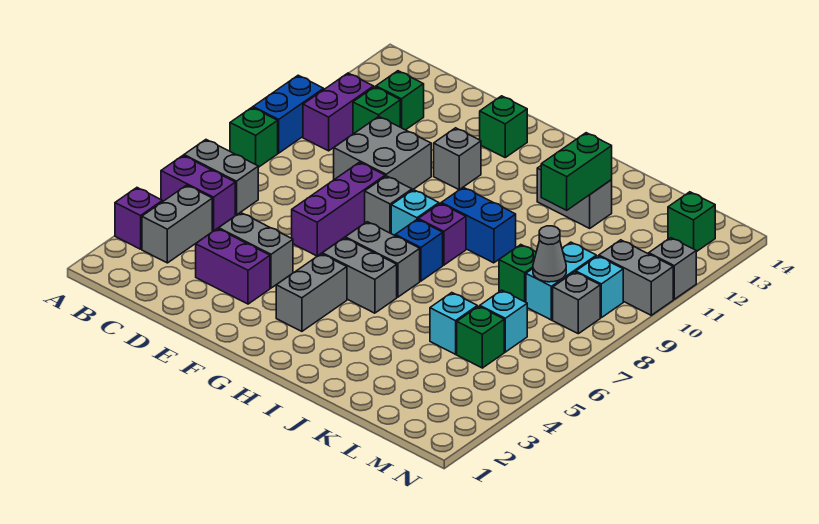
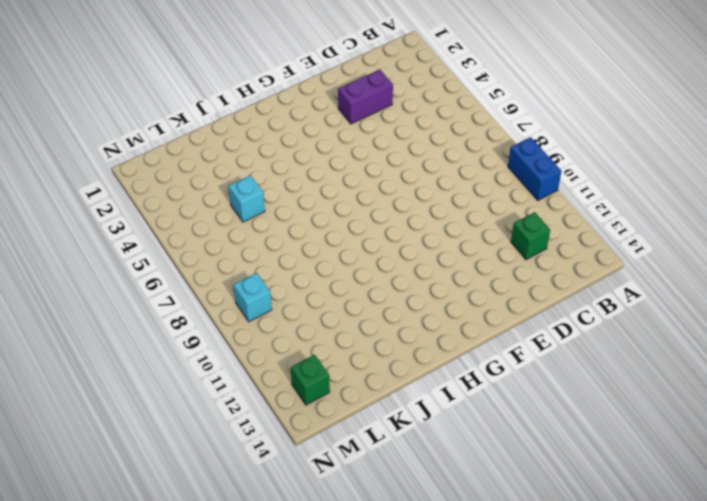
none -> purple brick A3 level 1
none -> purple brick A5:B5 level 1
none -> grey brick A6:B6 level 1
none -> green brick A8 level 1

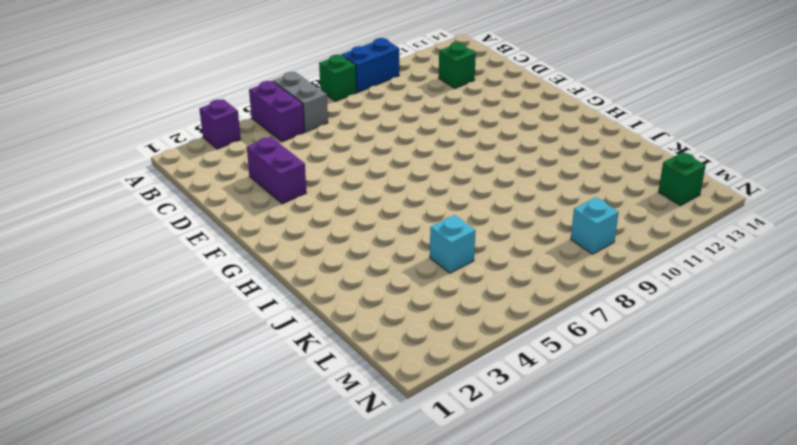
none -> grey brick B3:B4 level 1
none -> purple brick B10:B11 level 1
none -> green brick C11 level 1
none -> grey brick D4:E4 level 1

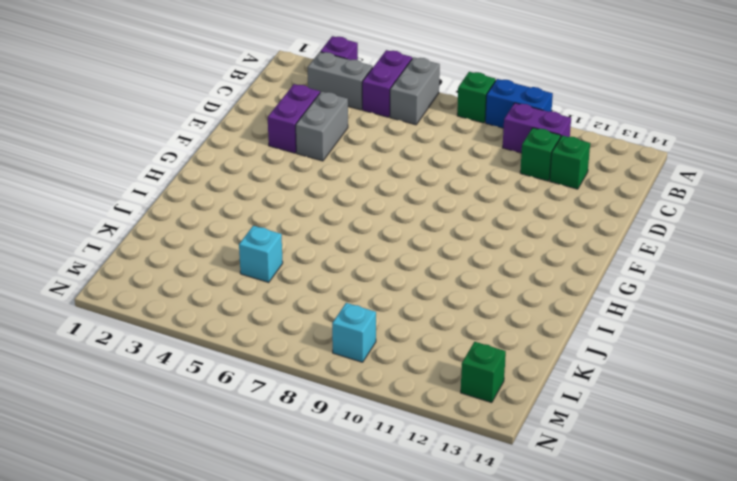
none -> grey brick D9:E10 level 1
none -> purple brick E6:E8 level 1
none -> grey brick F8 level 1
none -> grey brick F11 level 1

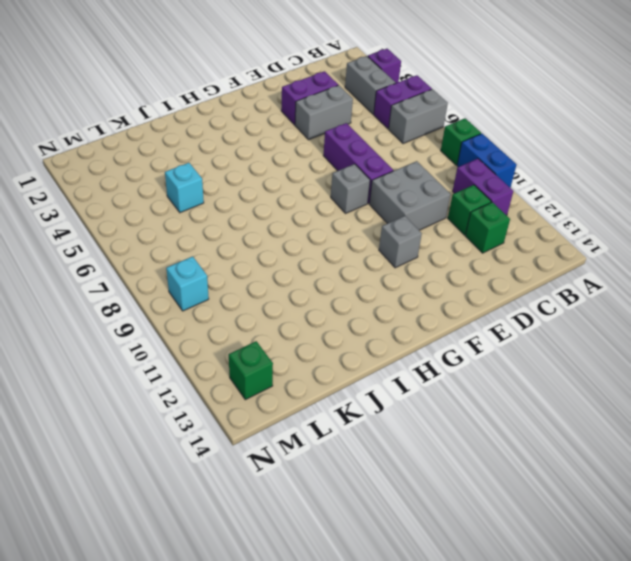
none -> green brick F13 level 1
none -> grey brick G3:G4 level 1
none -> grey brick G5:H5 level 1
none -> grey brick G6:H6 level 1

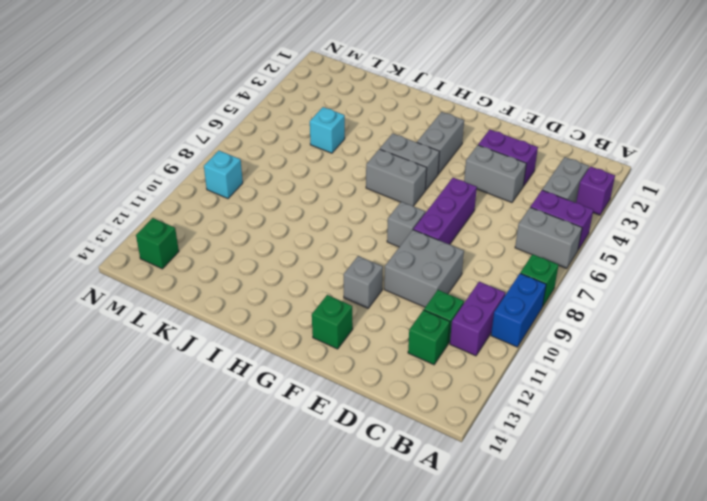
none -> cyan brick G8 level 1
none -> blue brick H7 level 1
none -> purple brick H8 level 1
none -> blue brick H9:I9 level 1

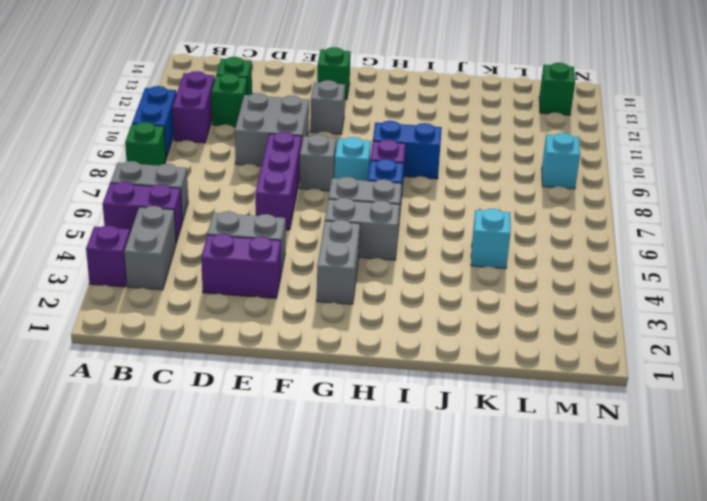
none -> grey brick I12:J12 level 1
none -> green brick K8 level 1
none -> green brick L5 level 1
none -> cyan brick L6 level 1

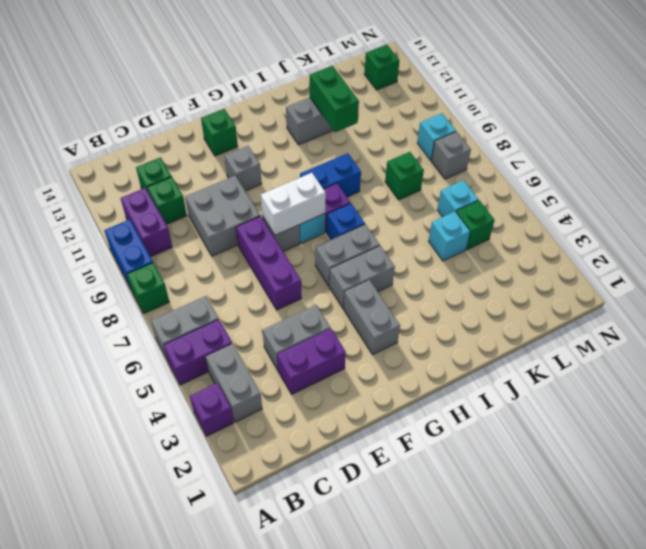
white brick F8:G8 level 2 -> none
none -> cyan brick L8:L9 level 1
none -> grey brick M10:N10 level 1
none -> grey brick N11 level 1
none -> grey cone L8 level 2

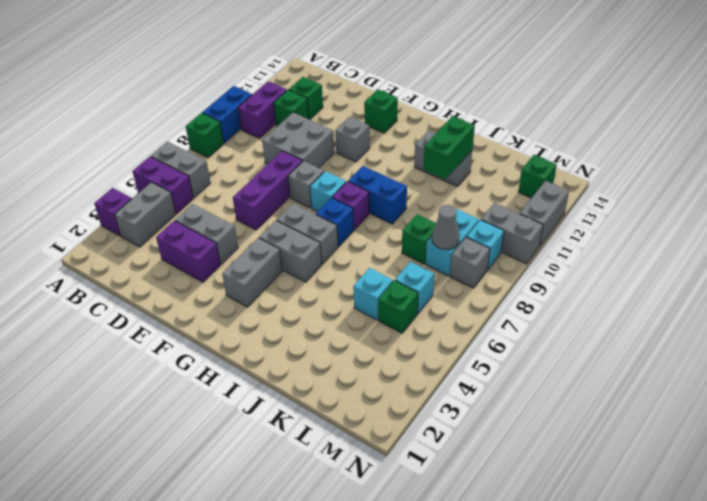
grey brick N11:N12 level 1 -> grey brick N11 level 1

